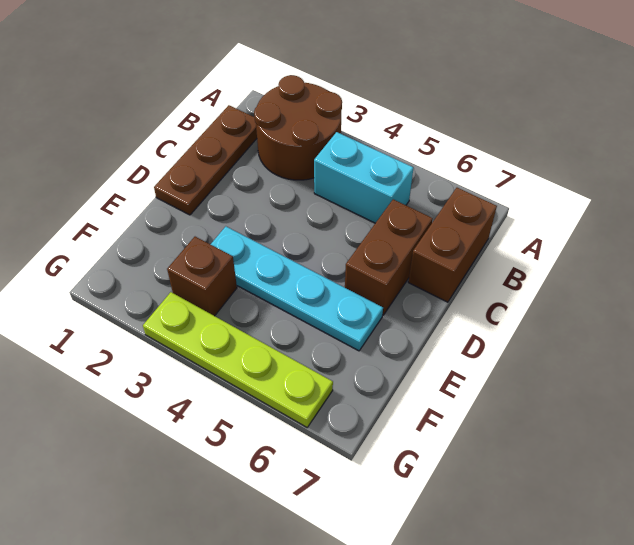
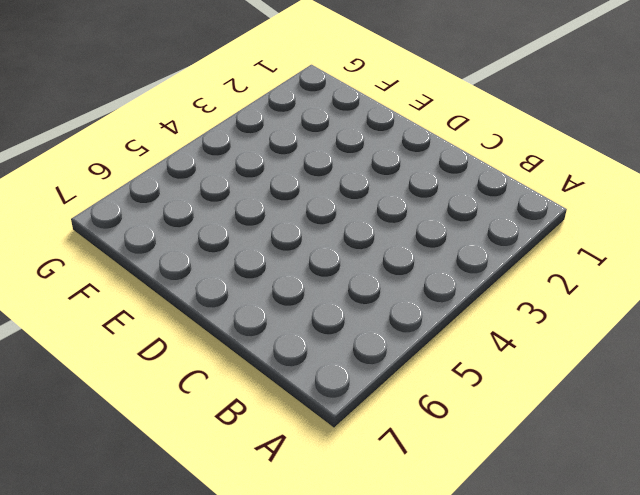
none -> brown round brick A2:B3 level 1
none -> brown plate B1:D1 level 1

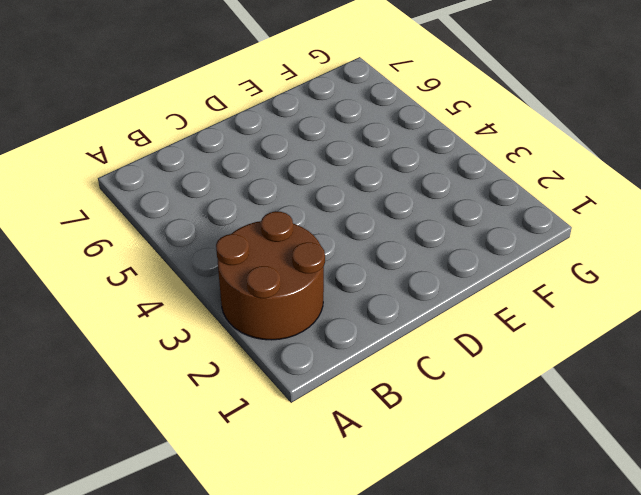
none -> brown plate B1:D1 level 1
none -> cyan brick B4:B5 level 1

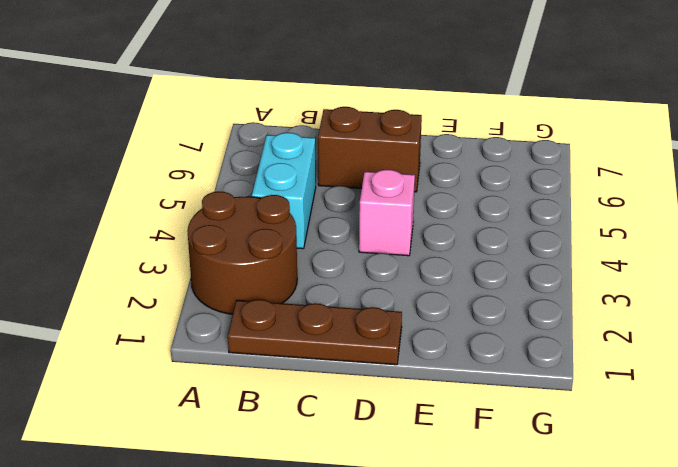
pink brick D4 level 1 -> none
none -> brown brick B7:C7 level 1
none -> cyan plate E3:E6 level 1

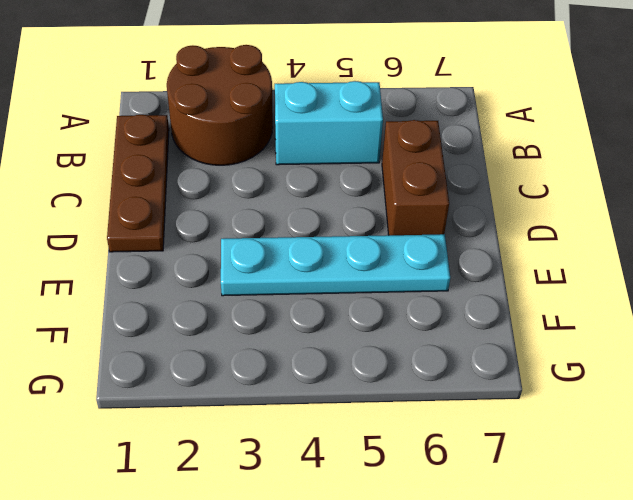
none -> brown brick B7:C7 level 1
none -> brown brick F3 level 1

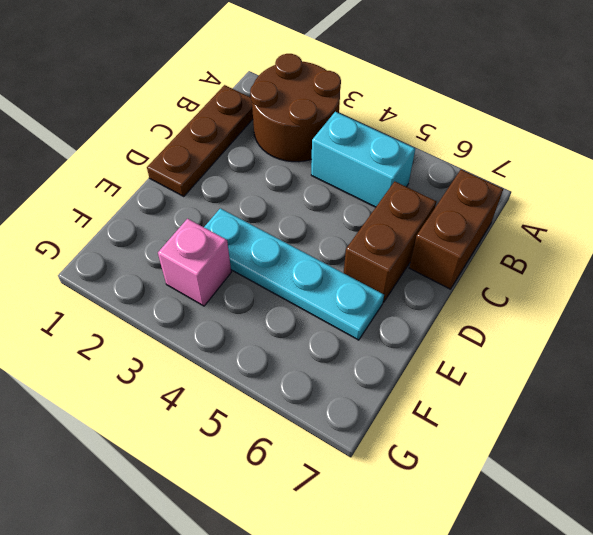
pink brick F3 level 1 -> brown brick F3 level 1
none -> lime plate G3:G6 level 1

